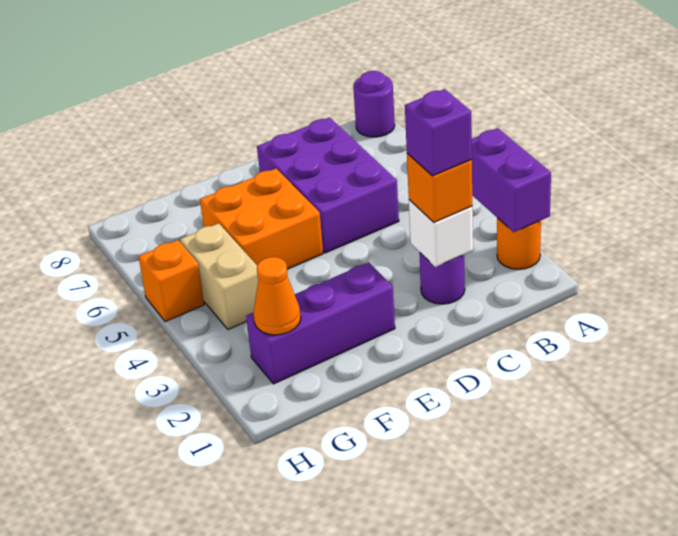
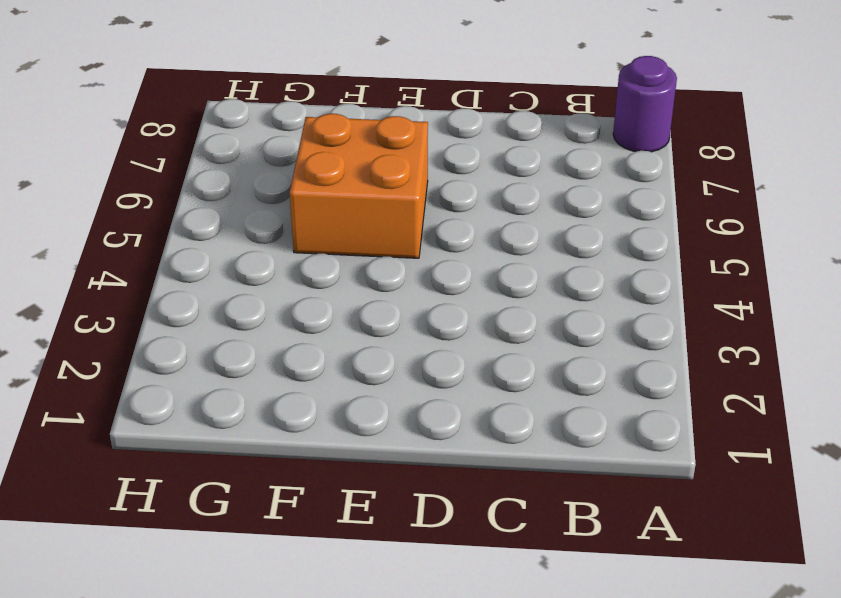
none -> orange round brick A2 level 1
none -> purple round brick C2 level 1
none -> purple brick C5:D7 level 1

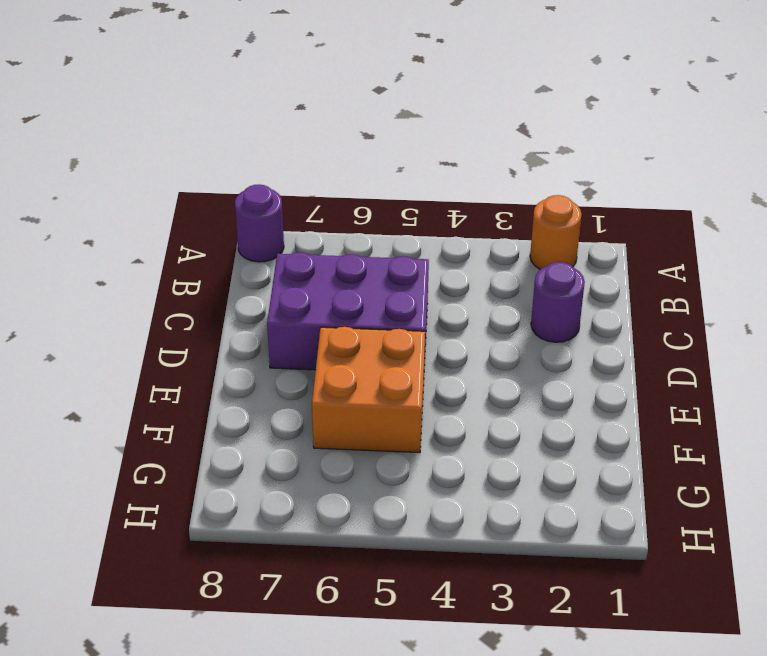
none -> purple brick E2:G2 level 1
none -> tan brick G4:G5 level 1
none -> orange brick H5 level 1

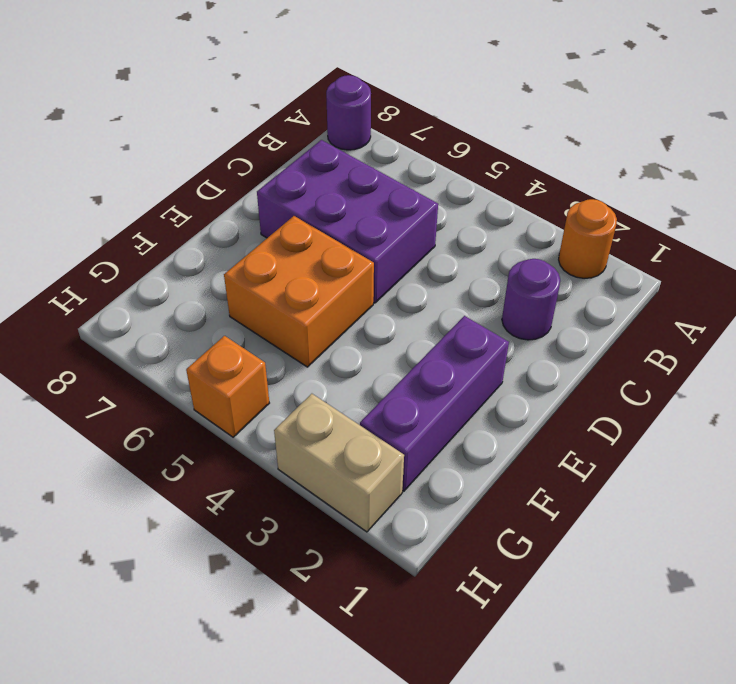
tan brick H2:H3 level 1 -> tan brick G4:G5 level 1
none -> purple brick A2:A3 level 2
none -> white brick C2 level 2
none -> orange cone G2 level 2

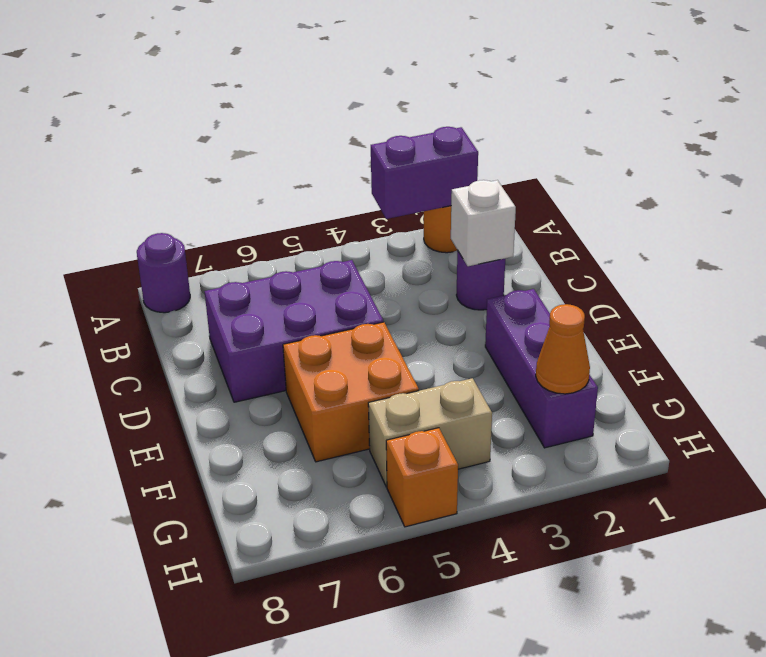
none -> orange brick C2 level 3
none -> purple brick C2 level 4

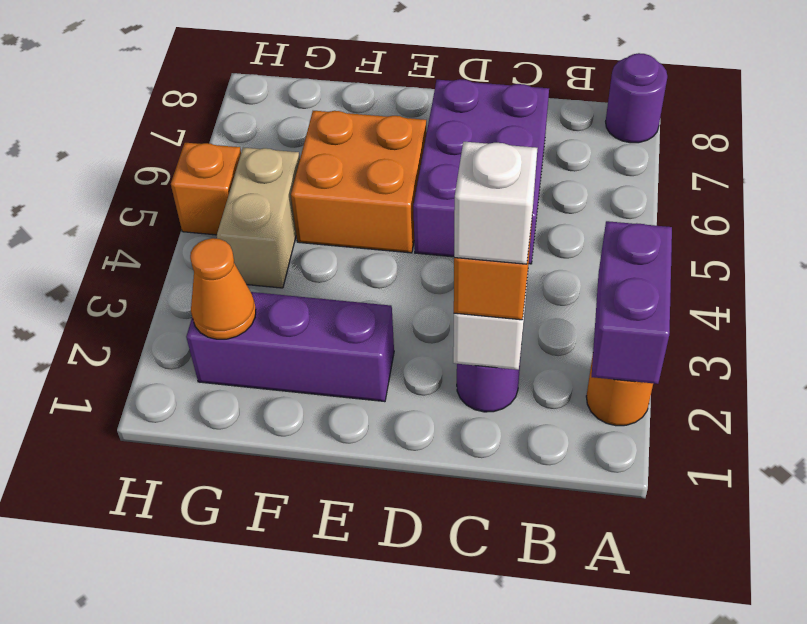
white brick C2 level 4 -> purple brick C2 level 4

